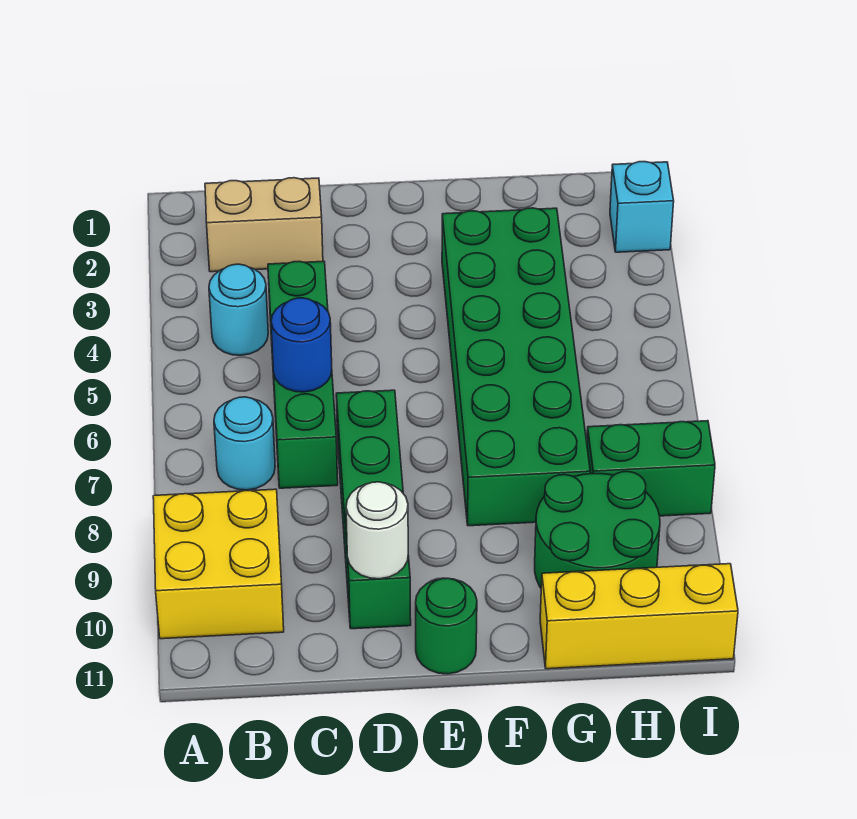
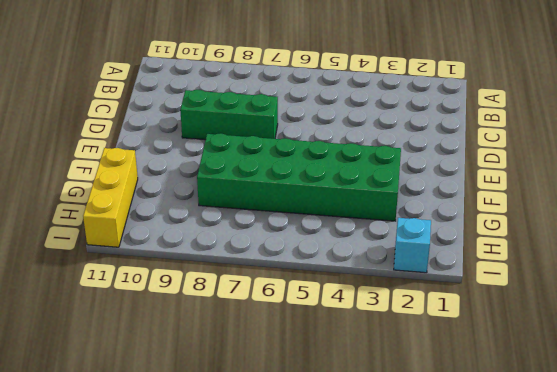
green brick D7:D9 level 1 -> green brick D7:D10 level 1
none -> yellow brick A9:B10 level 1
none -> tan brick B2:C2 level 1
none -> cyan round brick B4 level 1

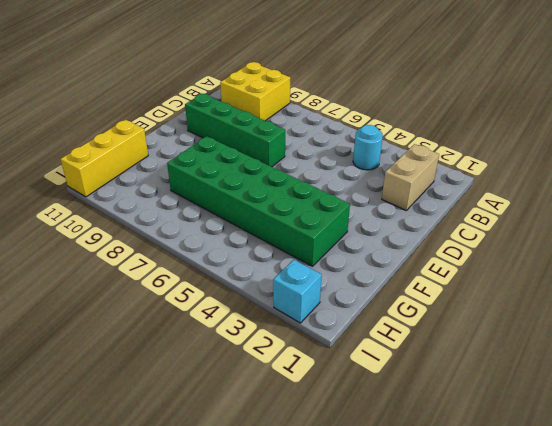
none -> cyan round brick B7 level 1
none -> green brick C4:C7 level 1
none -> green round brick E11 level 1

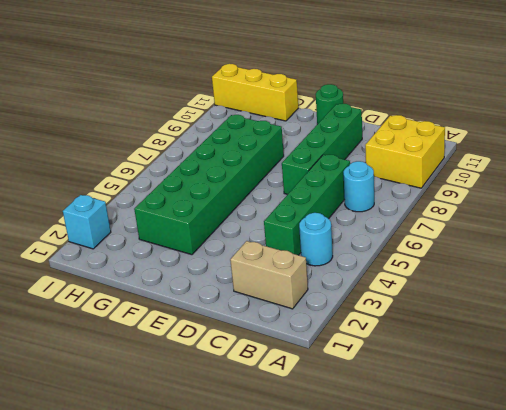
none -> green round brick G9:H10 level 1
none -> green brick H8:I8 level 1
none -> blue round brick C6 level 2

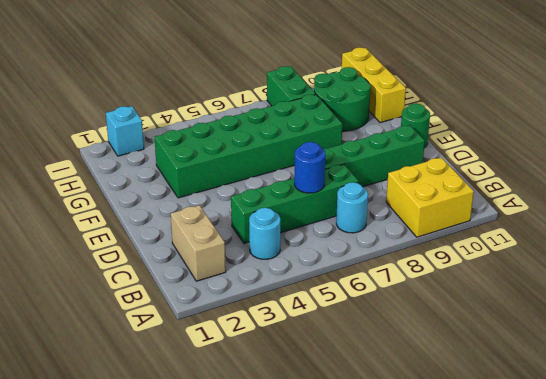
none -> white round brick D10 level 2

